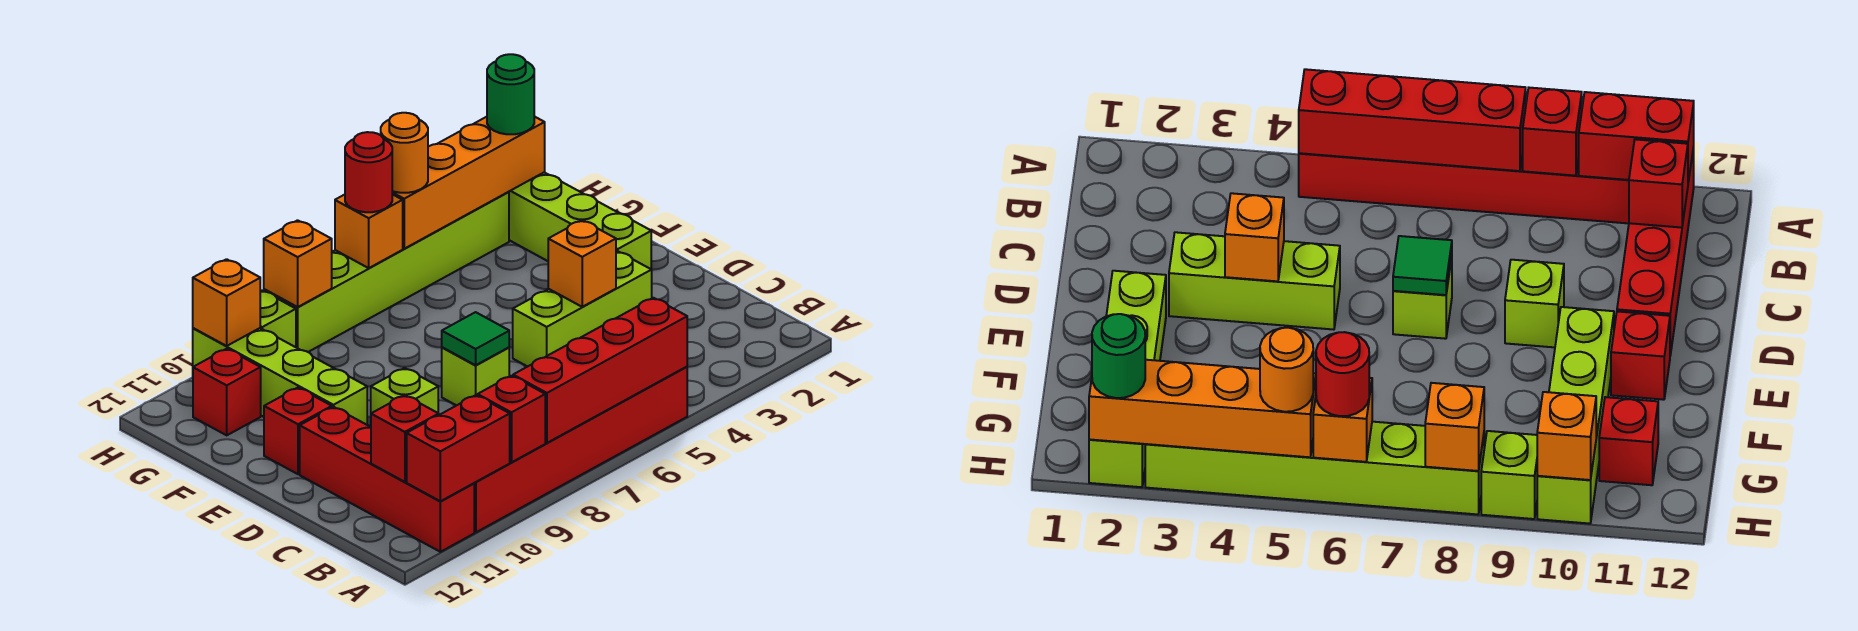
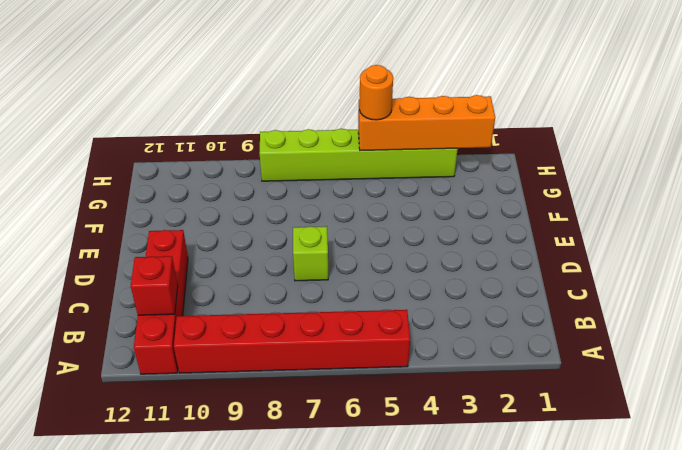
none -> lime brick D3:D5 level 1
none -> lime brick D9 level 1
none -> lime brick E2:H2 level 1

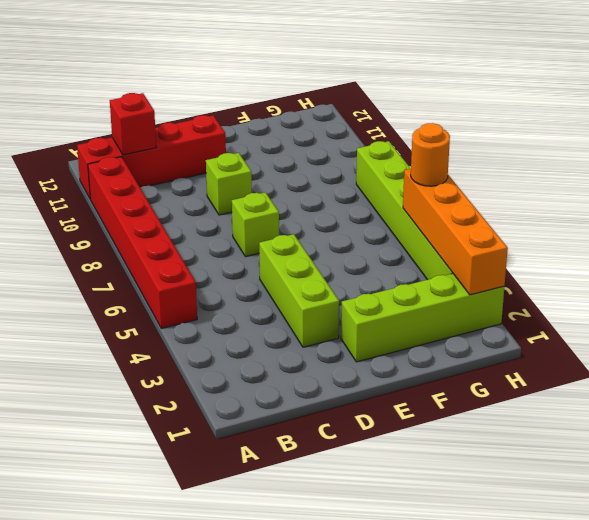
none -> lime brick E10:H10 level 1
none -> red brick E11 level 1
none -> red brick G11 level 1

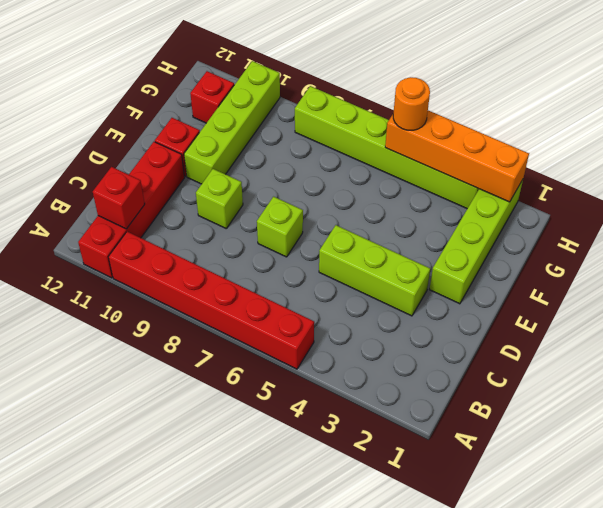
none -> lime brick H9 level 1
none -> red brick A5:A8 level 2
none -> red brick A9 level 2

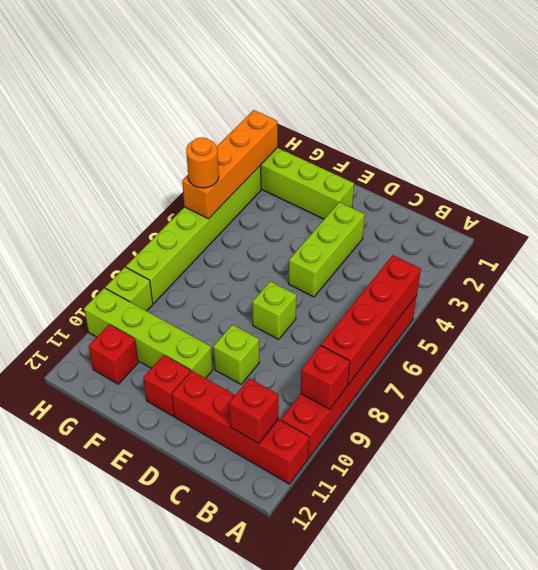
none -> red brick A10:A11 level 2
none -> orange brick D4 level 2
none -> green tile D7 level 2

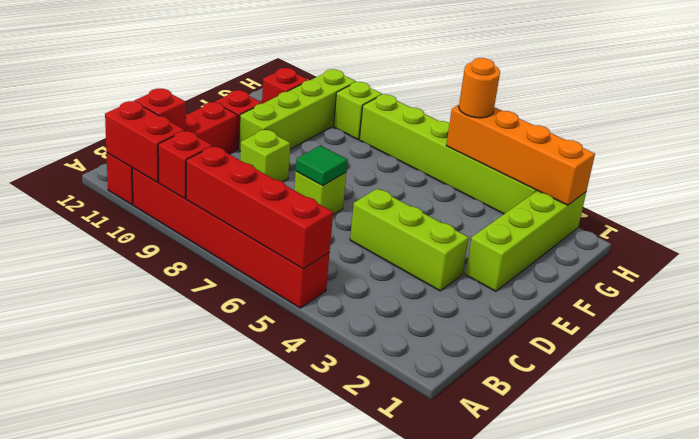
none -> orange brick D4 level 2
none -> orange brick H6 level 2
none -> orange brick H8 level 2

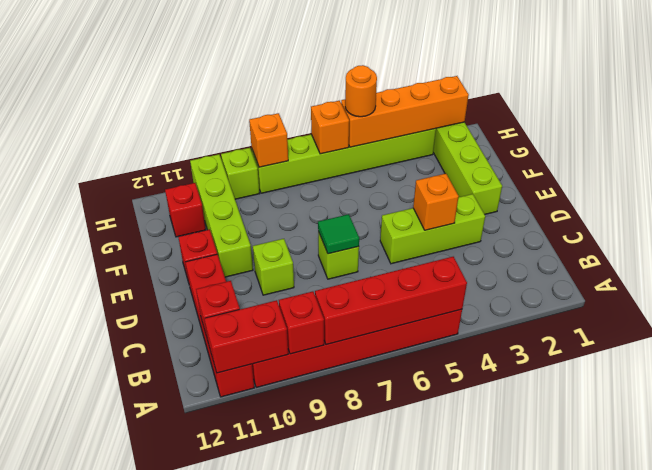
none -> orange brick H10 level 2
none -> green round brick H2 level 3
none -> red round brick H6 level 3

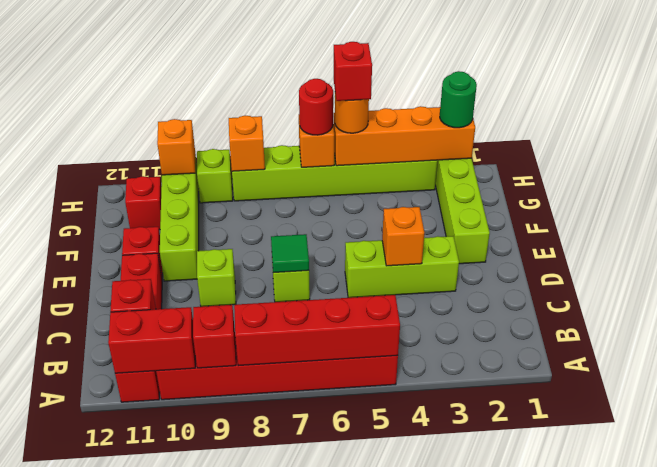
red brick H5 level 4 -> none

